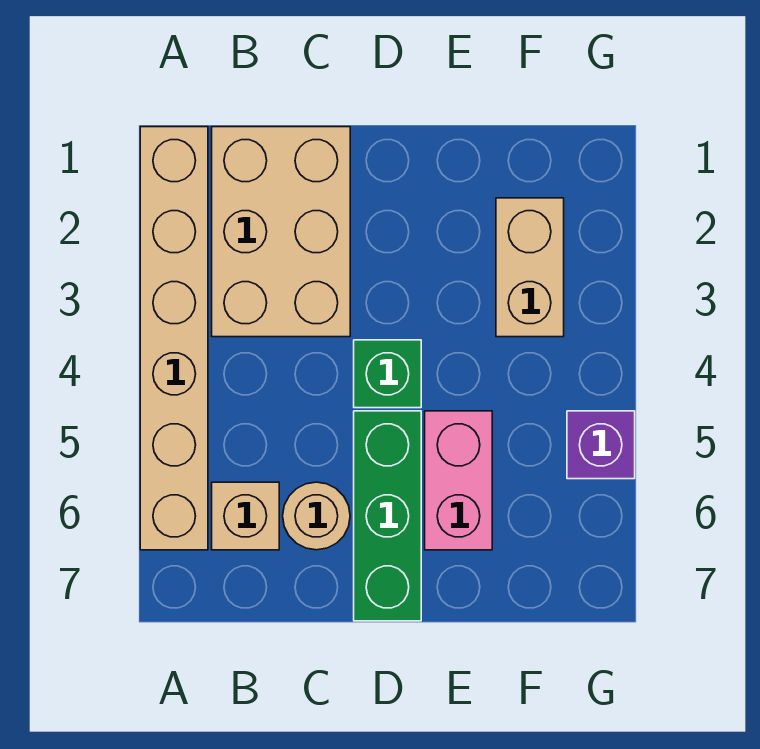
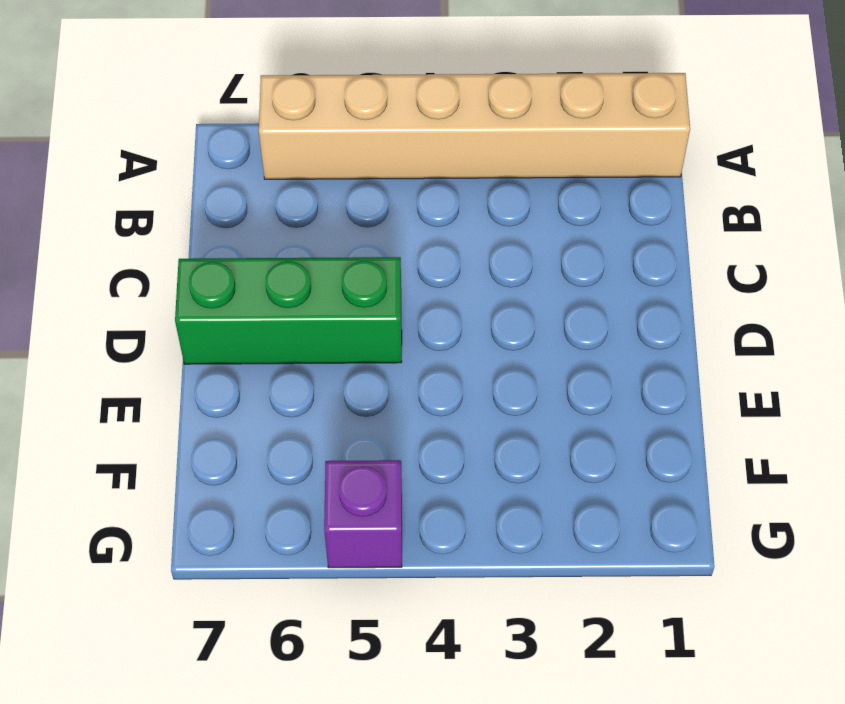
none -> tan brick B1:C3 level 1
none -> tan brick B6 level 1

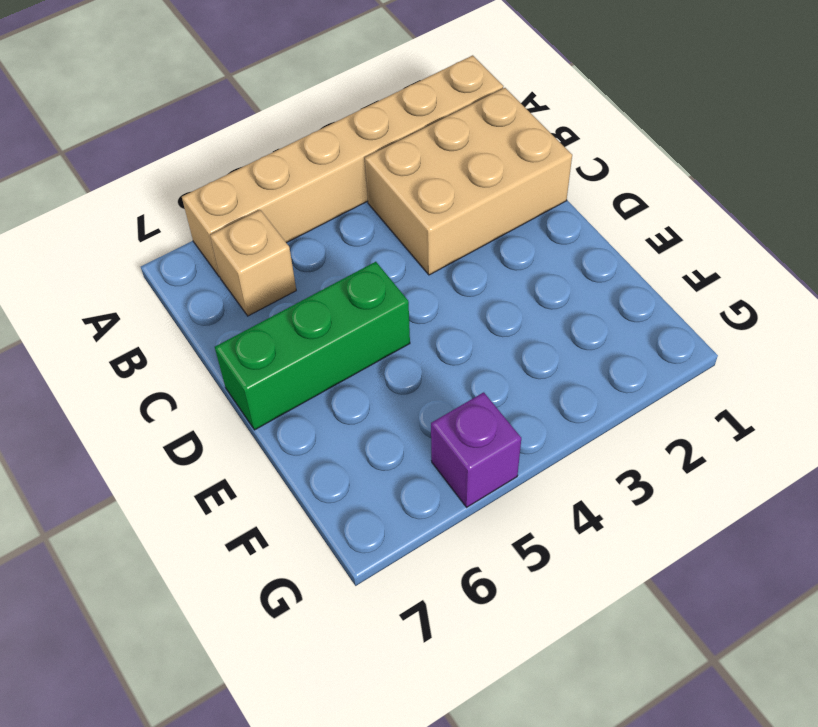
none -> tan round brick C6 level 1
none -> green brick D4 level 1

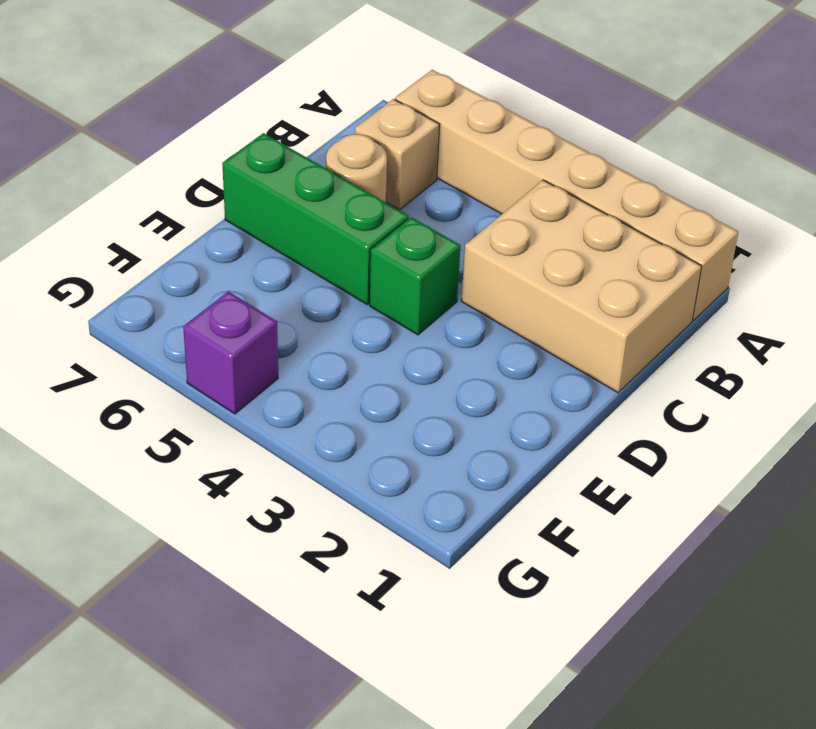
none -> pink brick E5:E6 level 1
none -> tan brick F2:F3 level 1

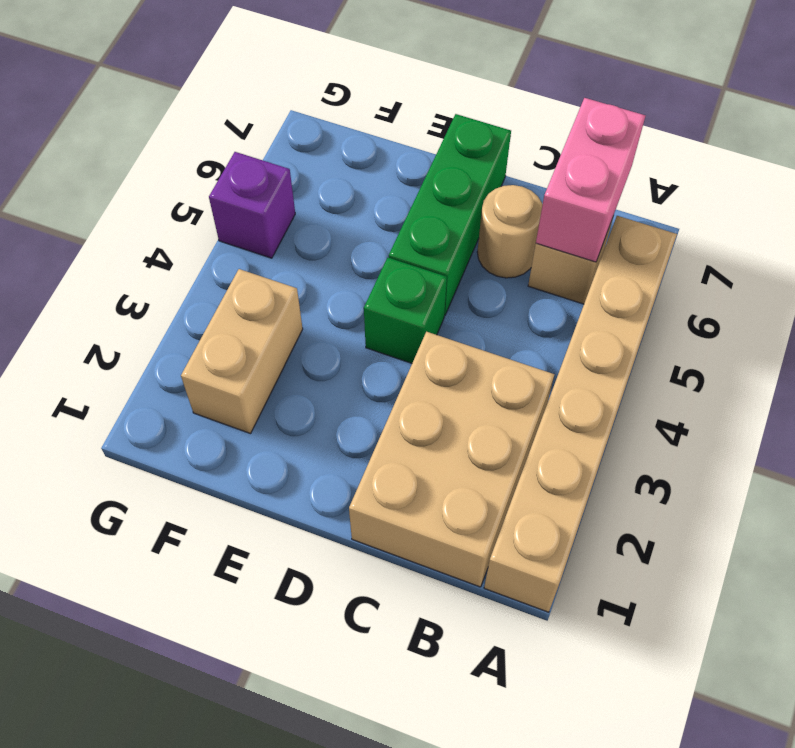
pink brick B6:B7 level 2 -> pink brick E5:E6 level 1

